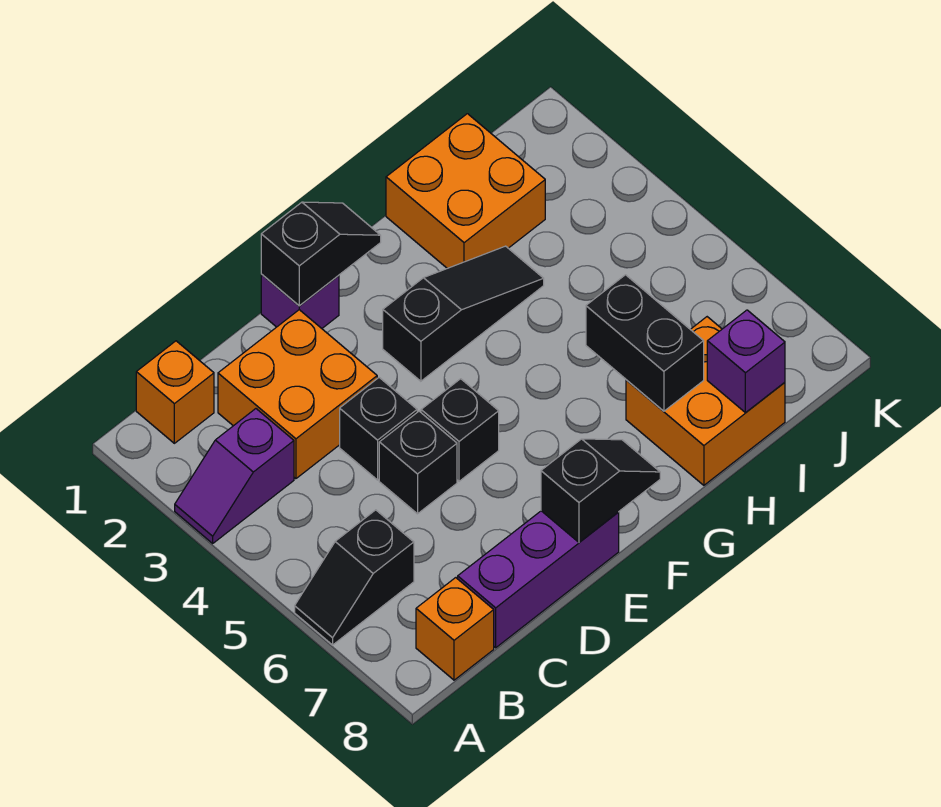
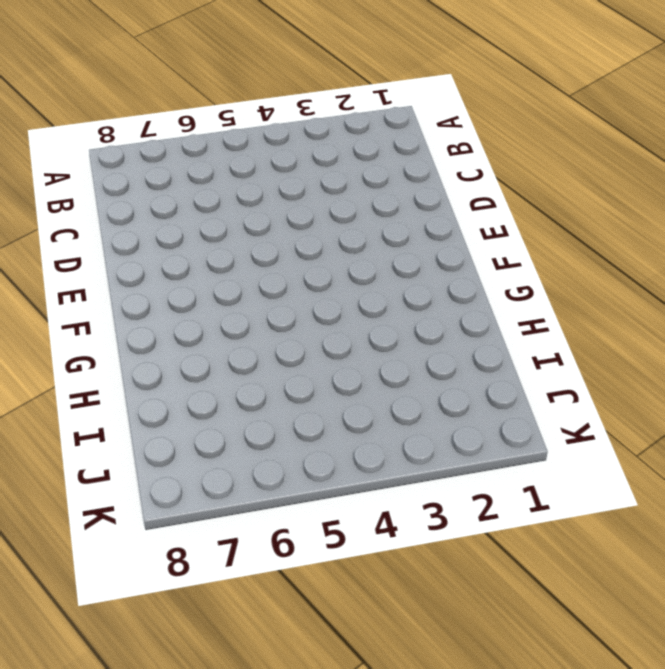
none -> purple slope A3:B3 level 1 top B
none -> black slope A6:B6 level 1 top B
none -> orange brick B1 level 1

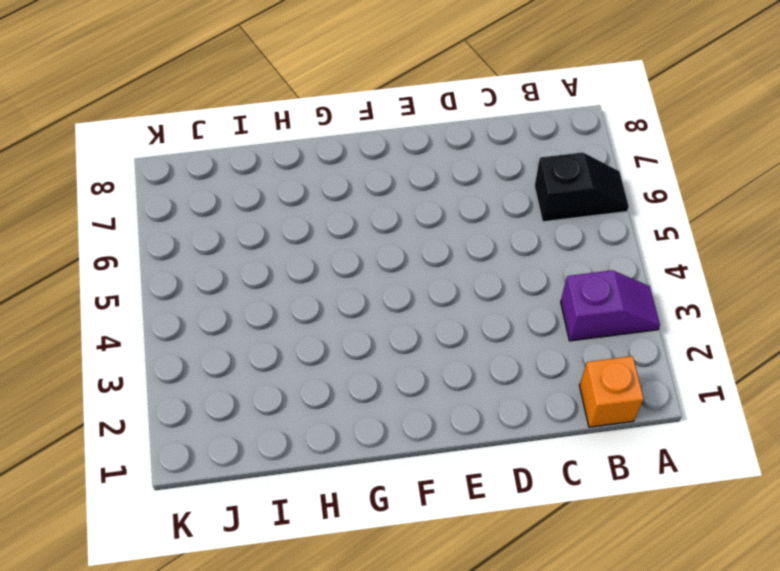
none -> orange brick B8 level 1
none -> orange brick C2:D3 level 1
none -> purple brick C8:E8 level 1

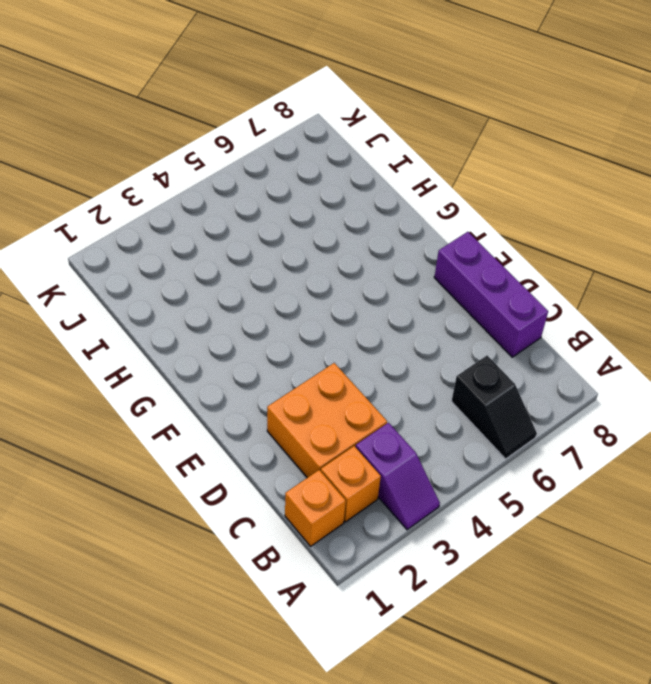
orange brick B2 level 1 -> orange brick B8 level 1
none -> black brick D4 level 1
none -> black brick D5 level 1
none -> purple brick E1 level 1

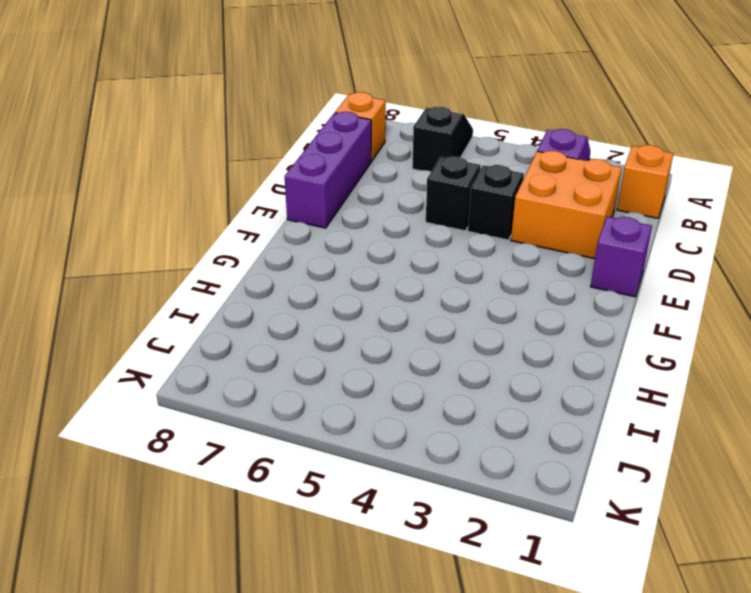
none -> black brick E5 level 1
none -> black slope F3:H3 level 1 top F
none -> orange brick H1:I2 level 1

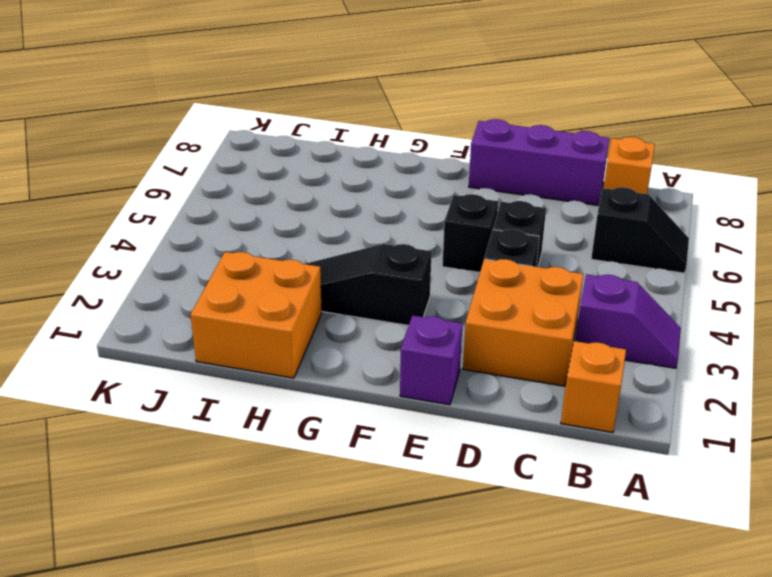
none -> orange brick H7:I8 level 1
none -> black slope E1:F1 level 2 top E
none -> black slope E8:F8 level 2 top E

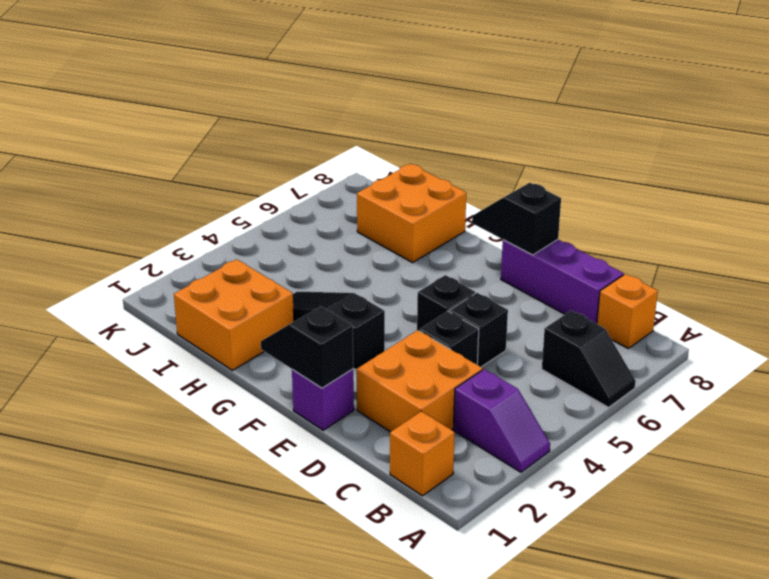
none -> black brick H6:H7 level 2
none -> purple brick I8 level 2

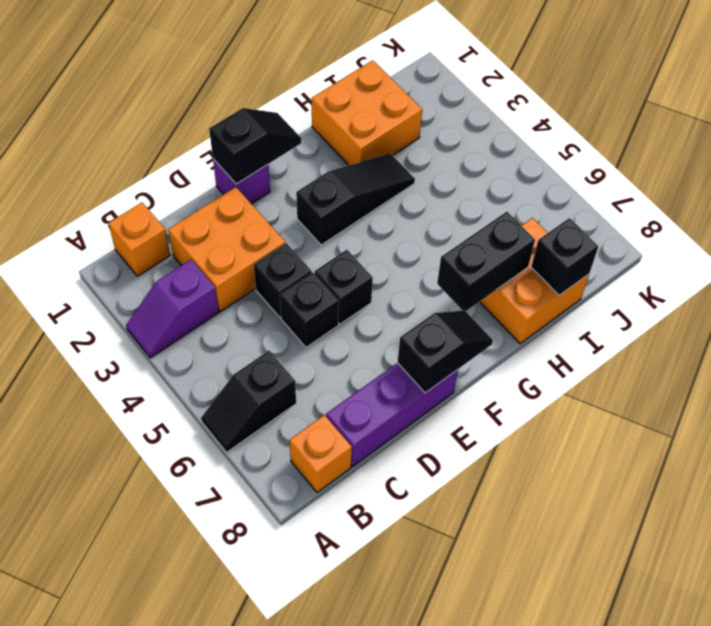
black brick G7:H7 level 2 -> black brick H6:H7 level 2
black brick I8 level 2 -> purple brick I8 level 2

